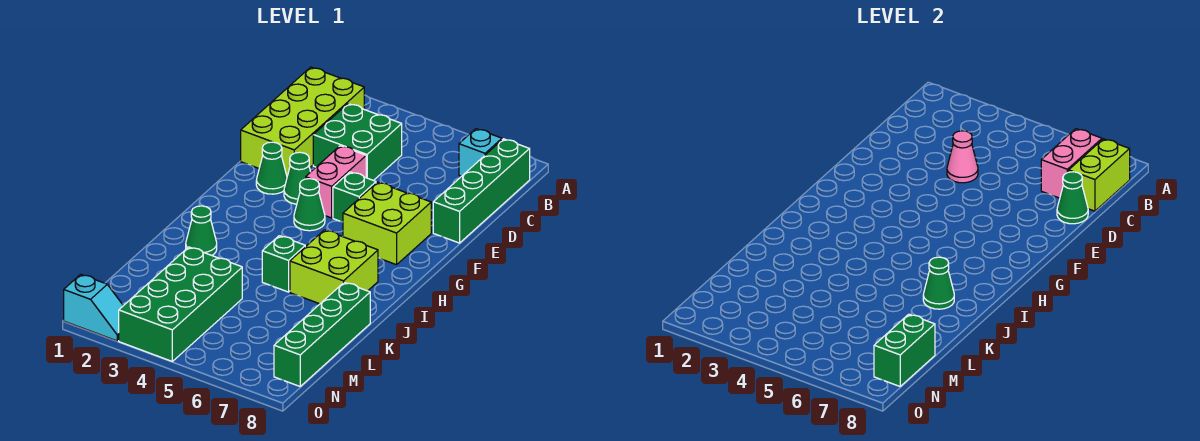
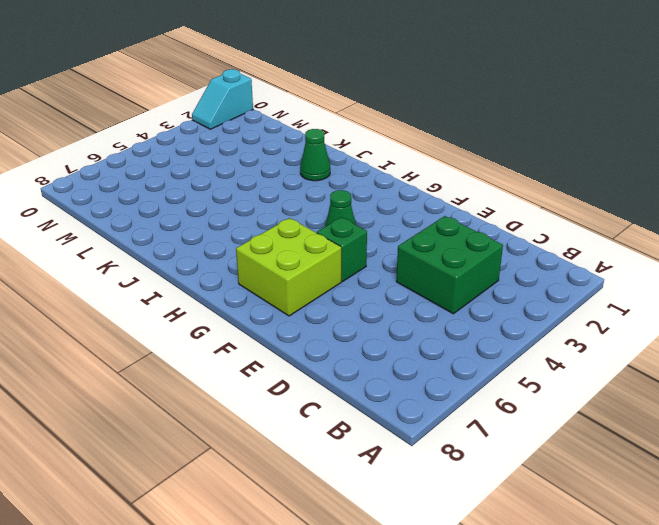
none -> lime brick B1:E2 level 1
none -> cyan brick B7 level 1
none -> green brick B8:E8 level 1

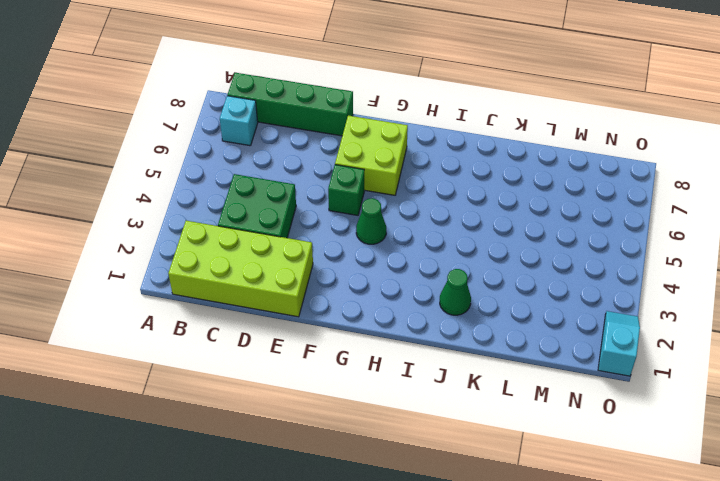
none -> pink brick E4:F4 level 1
none -> green cone F2 level 1
none -> green cone F3 level 1

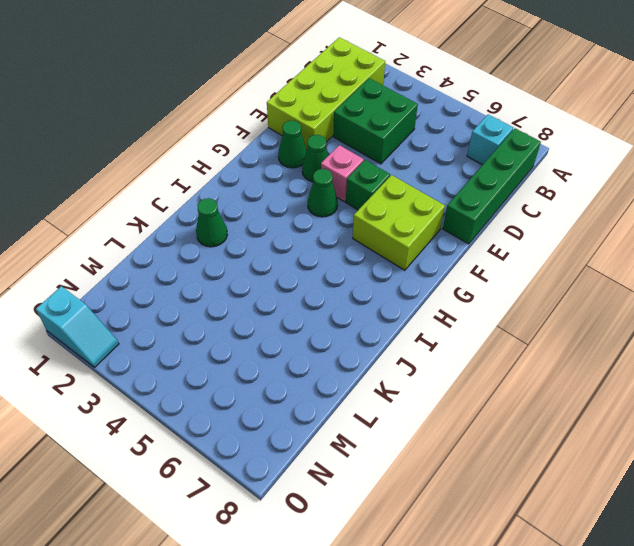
pink brick F4 level 1 -> pink brick E4:F4 level 1
none -> lime brick I6:J7 level 1
none -> green brick J5 level 1
none -> green brick K8:N8 level 1

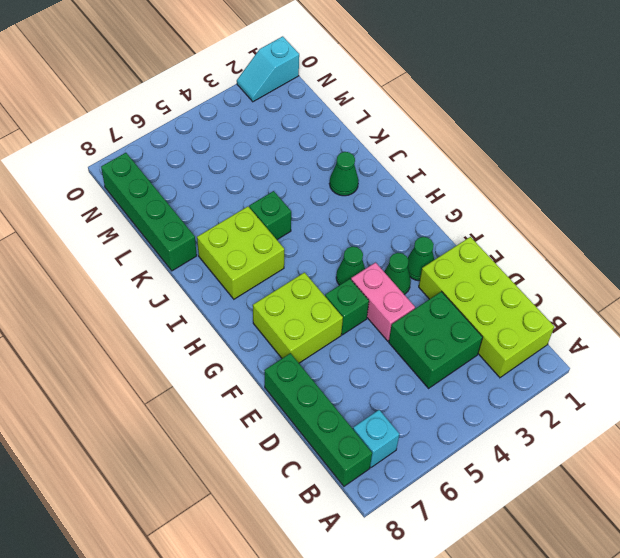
none -> green brick L3:O4 level 1
none -> pink brick B7:C7 level 2
none -> lime brick B8:C8 level 2

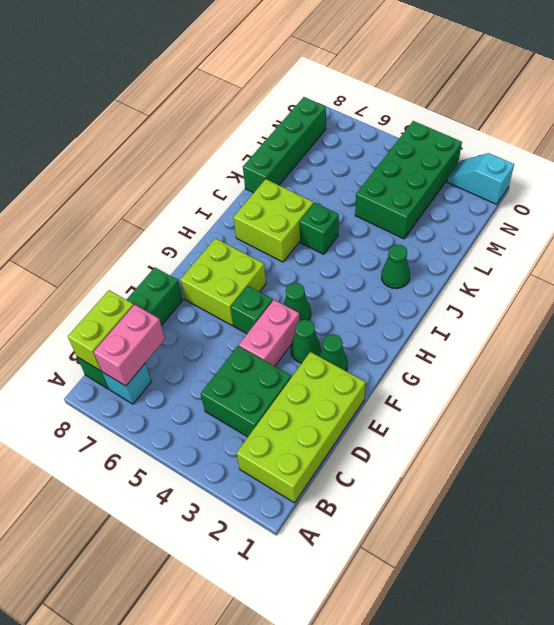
none -> pink cone D4 level 2
none -> green cone D8 level 2
none -> green cone J7 level 2

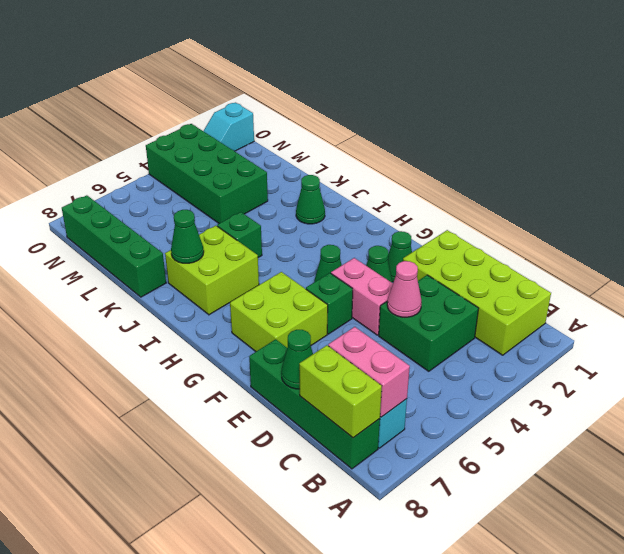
none -> green brick M8:N8 level 2

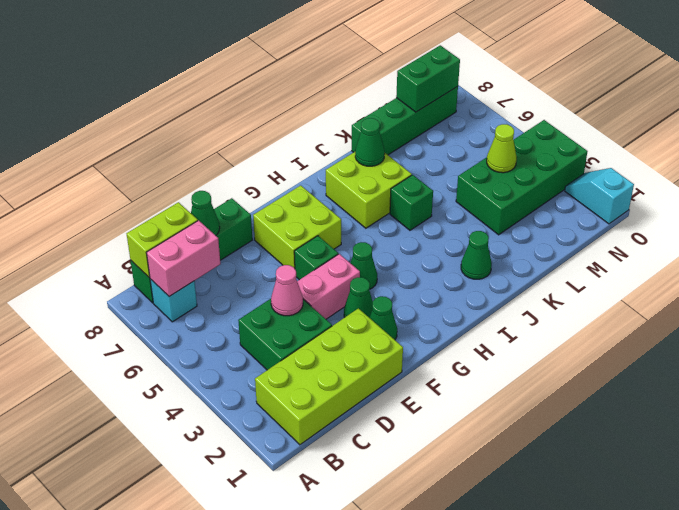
lime cone M4 level 2 -> none

